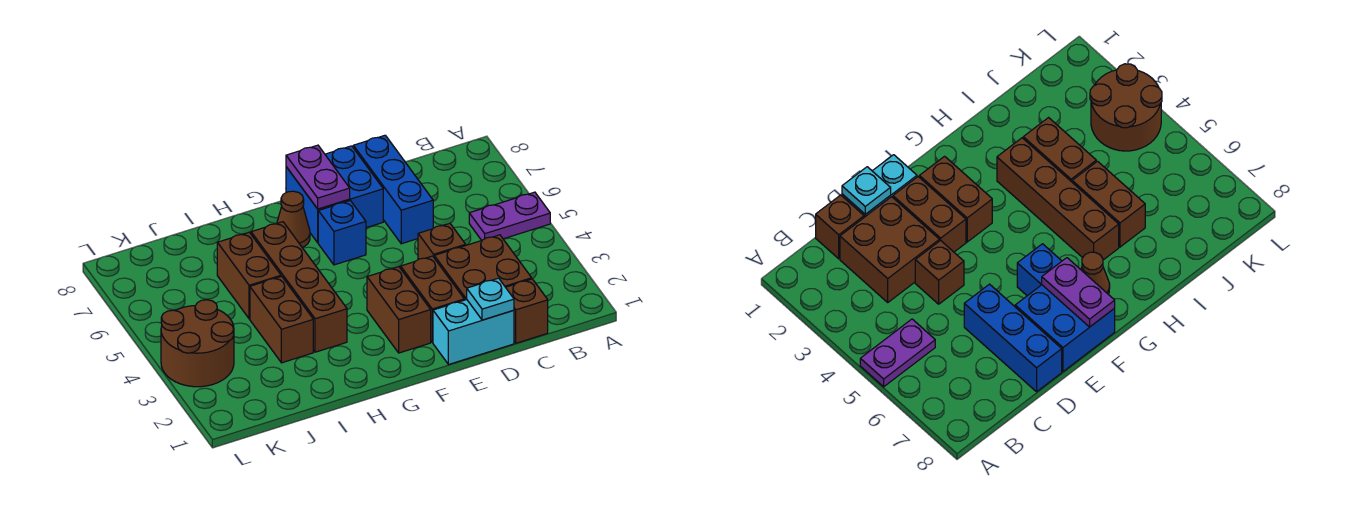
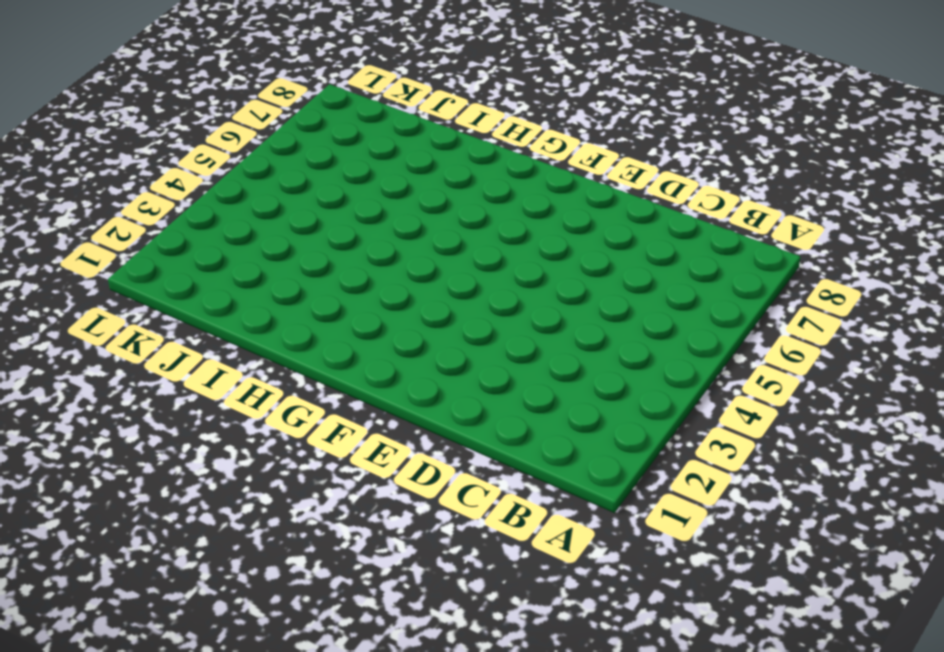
none -> purple plate A5:B5 level 1
none -> brown brick C1 level 1
none -> brown brick C2:D3 level 1

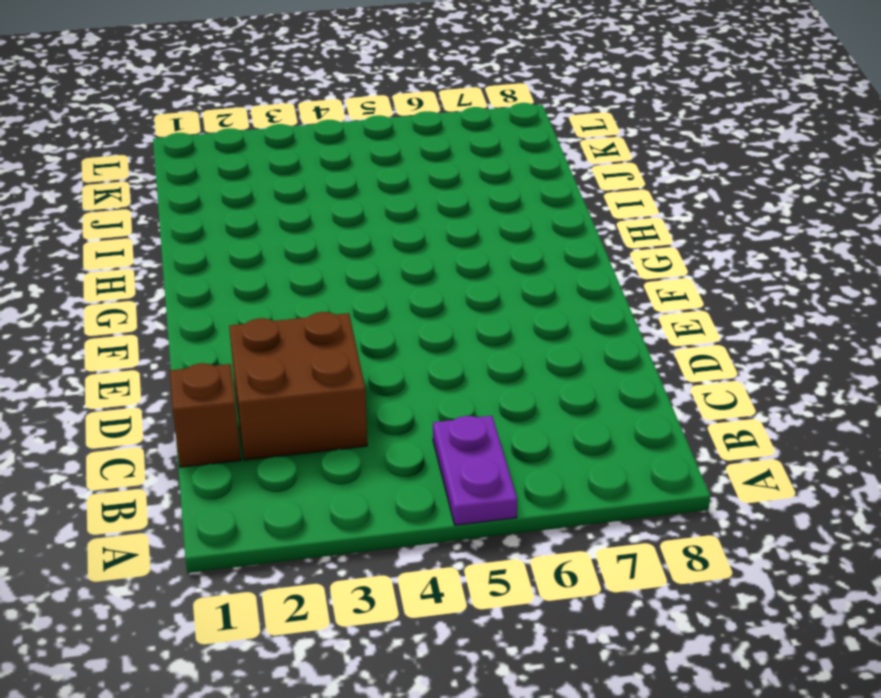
none -> cyan brick D1:E1 level 1
none -> brown brick D4 level 1
none -> blue brick D6:D8 level 1

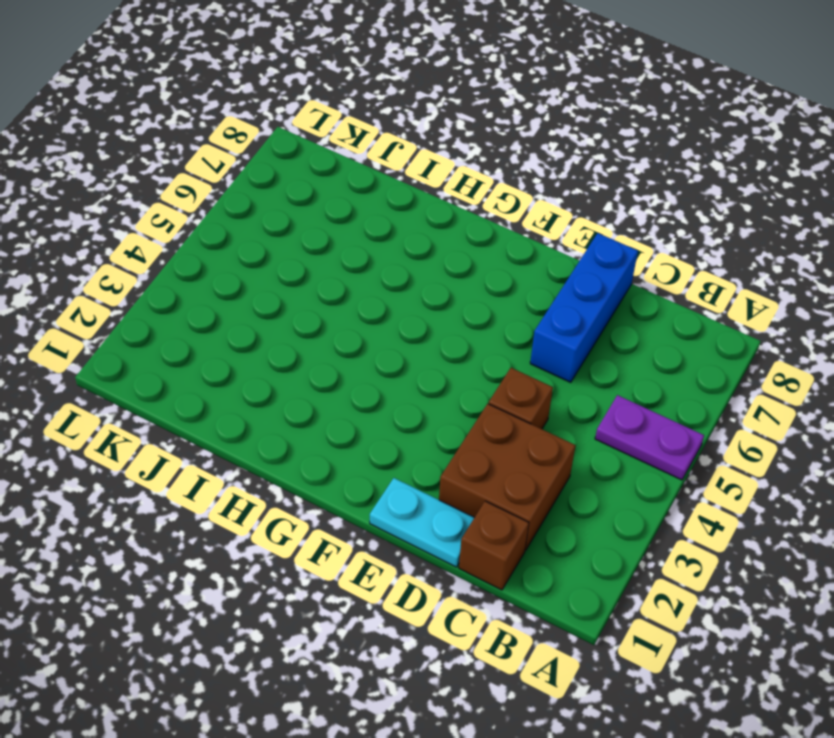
cyan plate D1:E1 level 1 -> cyan brick D1:E1 level 1
none -> brown brick E2:E3 level 1
none -> blue brick E7:F8 level 1
none -> brown brick F2:F3 level 1

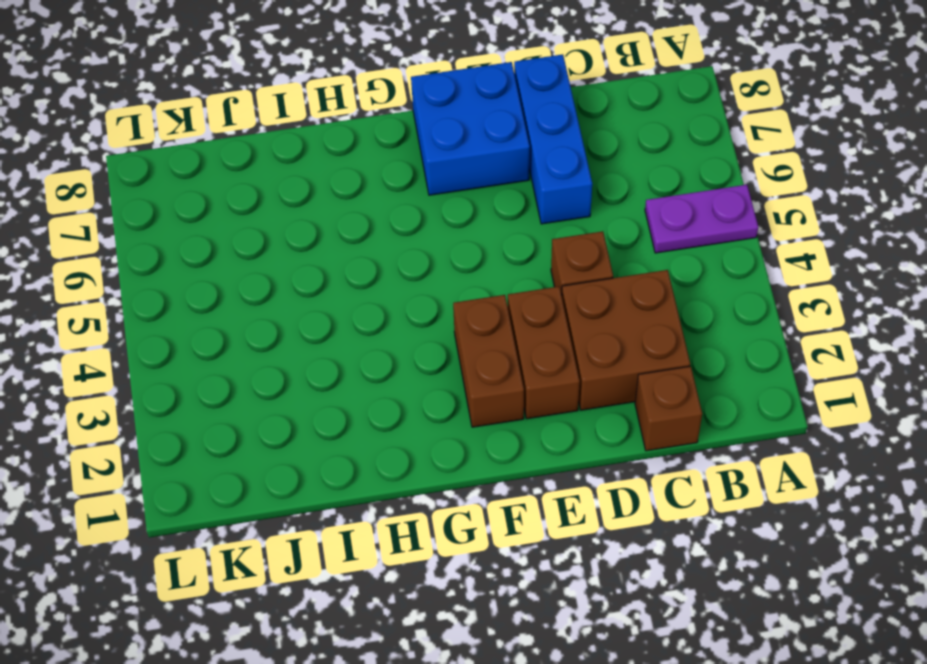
none -> cyan brick D1:E1 level 1
none -> blue brick F6 level 1
none -> brown cone G7 level 1

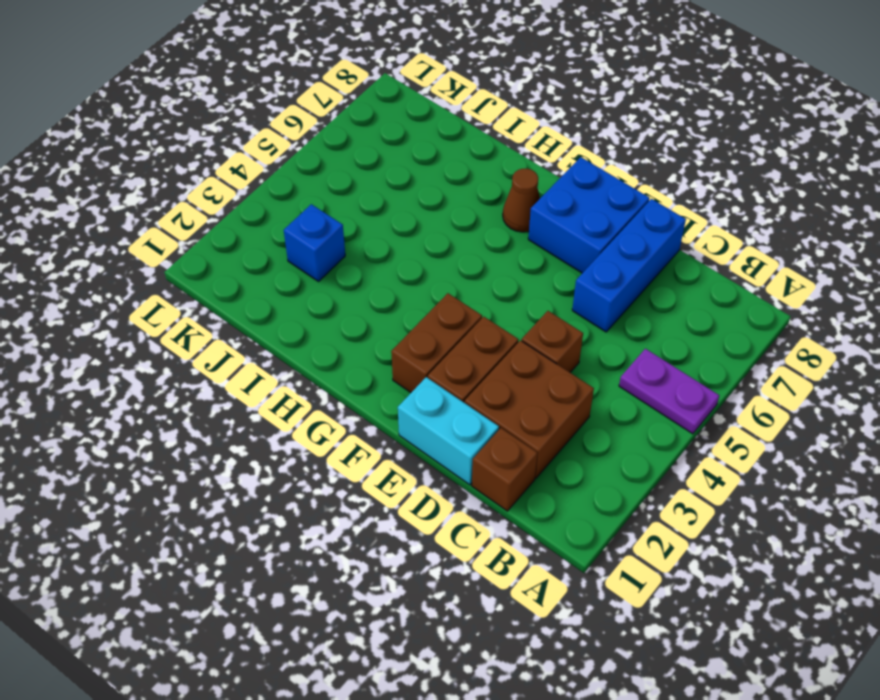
blue brick J3 level 1 -> blue brick F6 level 1
none -> brown brick H3:H6 level 1
none -> brown brick I3:I4 level 1
none -> brown brick I5:I6 level 1

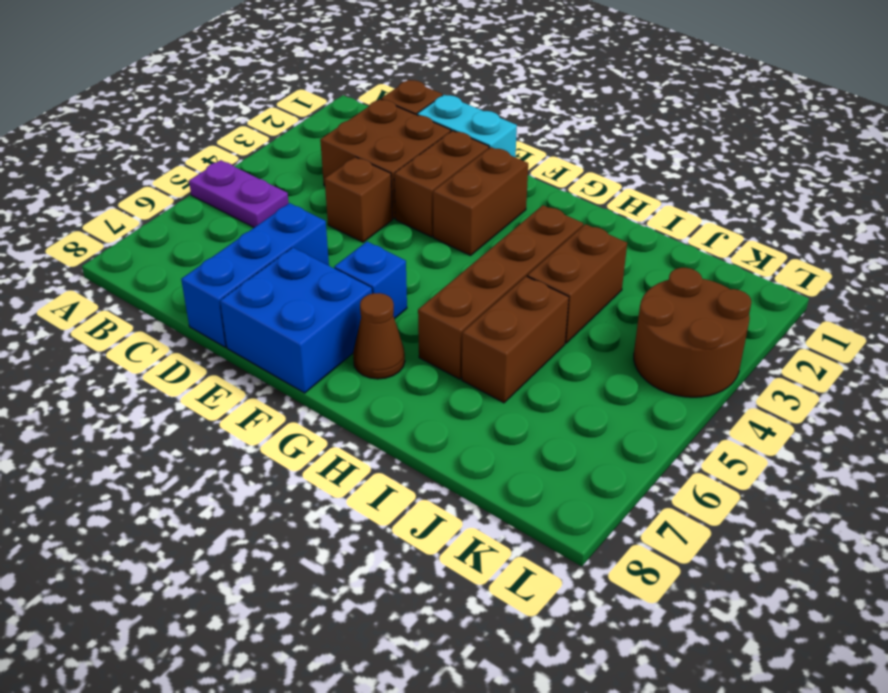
none -> cyan plate D1 level 2
none -> purple plate F7:F8 level 2

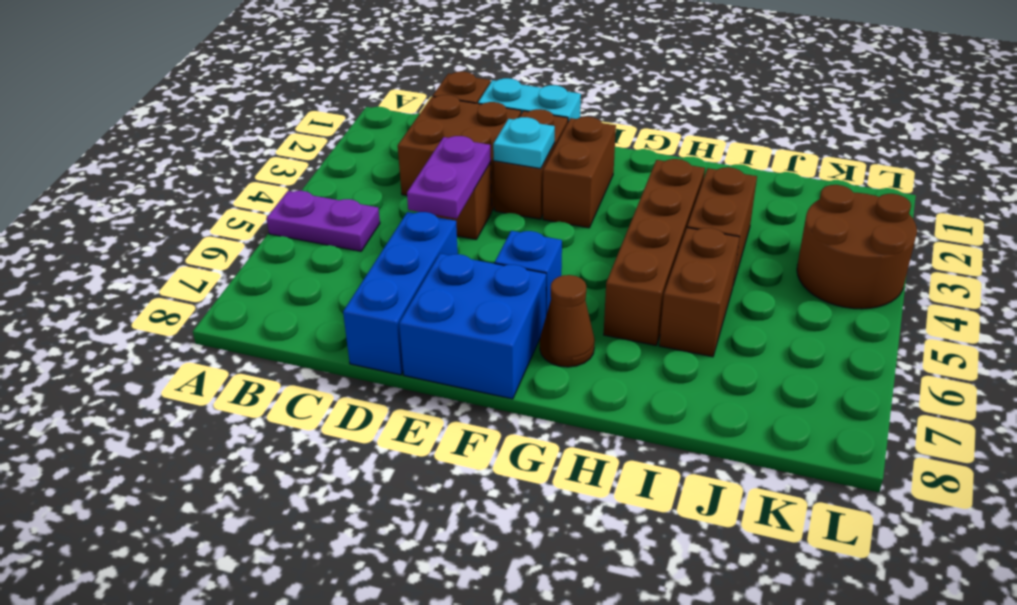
purple plate D4:D5 level 2 -> purple plate F7:F8 level 2
cyan plate E3 level 2 -> cyan plate D1 level 2

